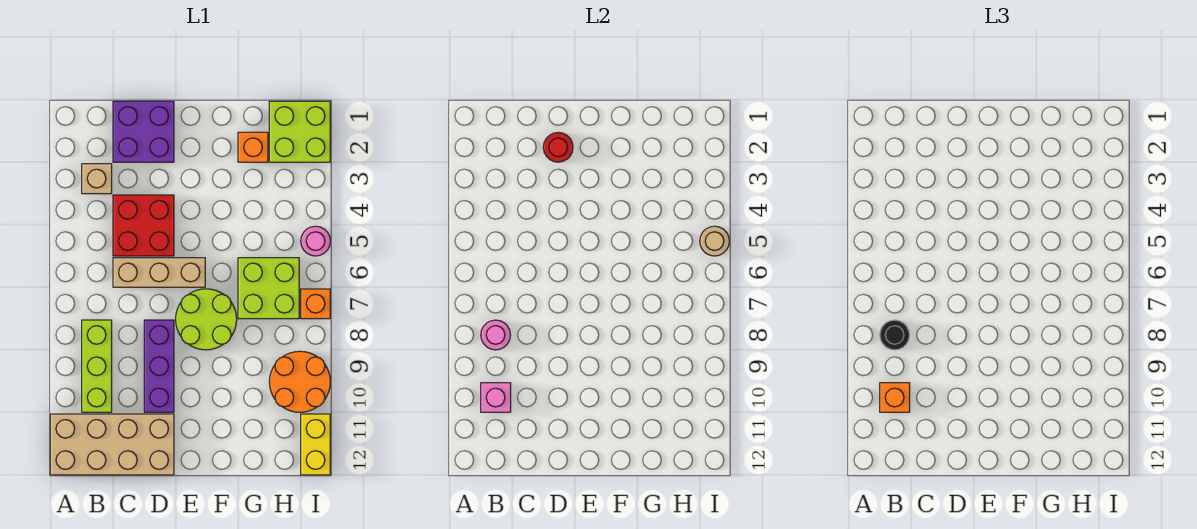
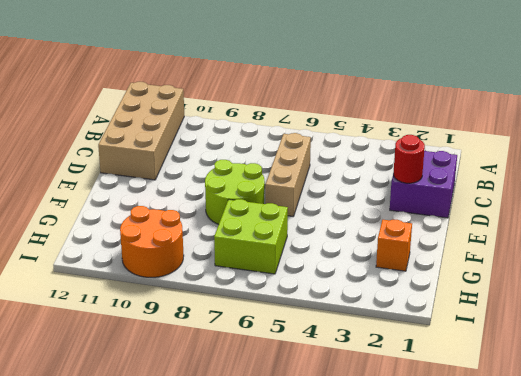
none -> tan brick B3 level 1
none -> lime brick B8:B10 level 1
none -> red brick C4:D5 level 1

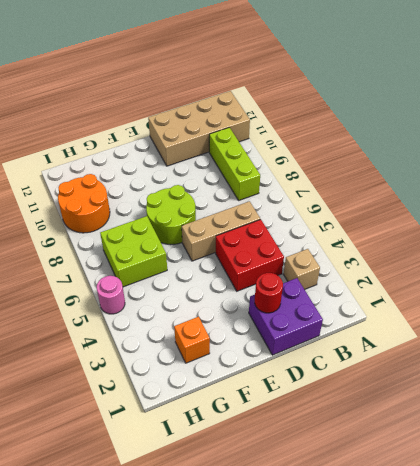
none -> purple brick D8:D10 level 1
none -> lime brick H1:I2 level 1
none -> orange brick I7 level 1

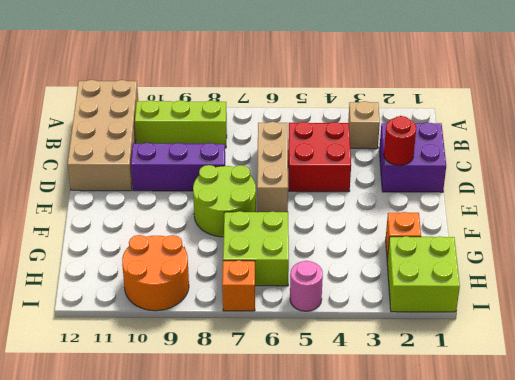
none -> yellow brick I11:I12 level 1
none -> pink round brick B8 level 2
none -> pink brick B10 level 2

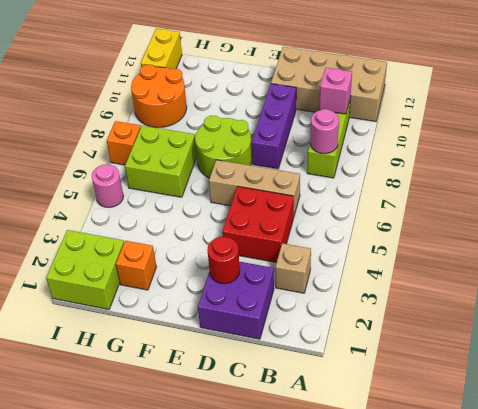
none -> tan round brick I5 level 2
none -> black round brick B8 level 3
none -> orange brick B10 level 3

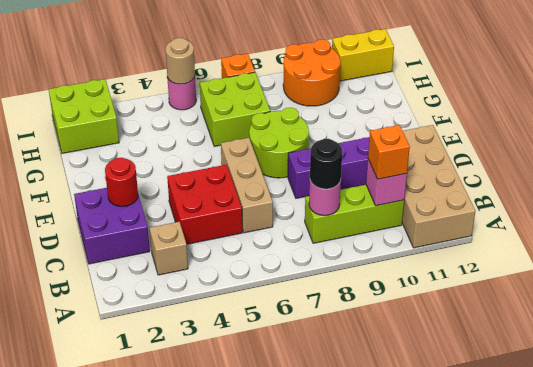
none -> orange brick G2 level 1

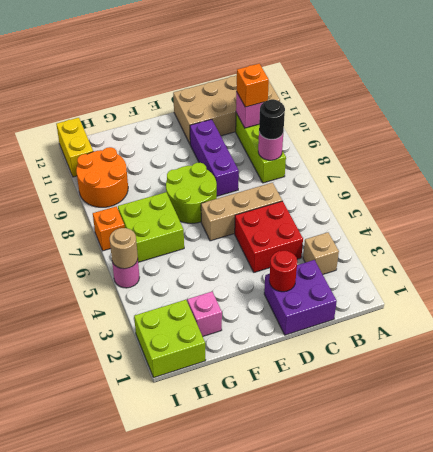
pink brick G2 level 1 -> orange brick G2 level 1

